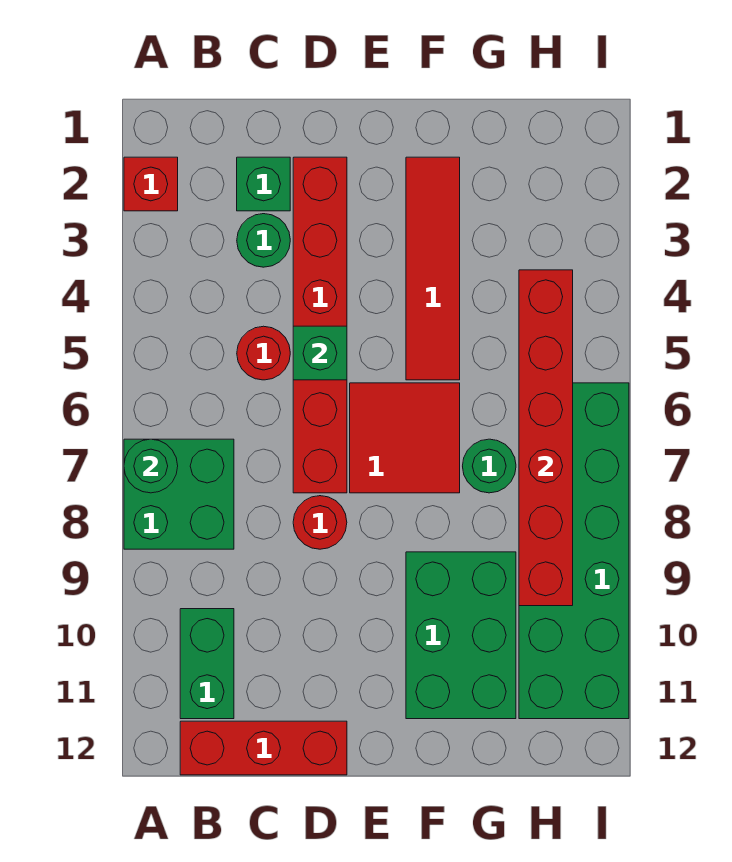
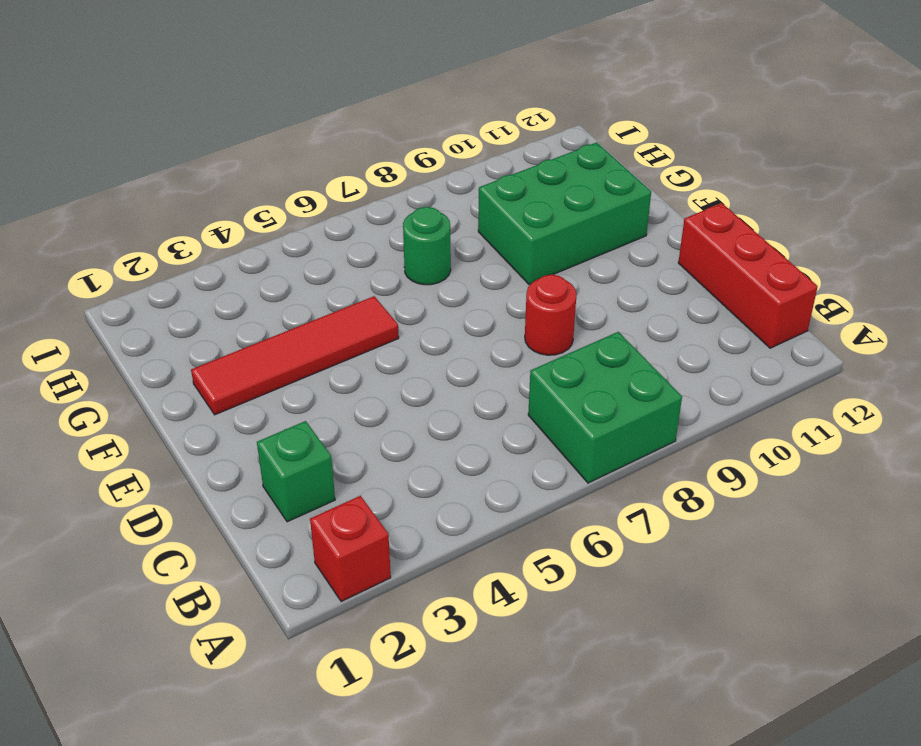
none -> green brick B10:B11 level 1
none -> green round brick C3 level 1
none -> red round brick C5 level 1

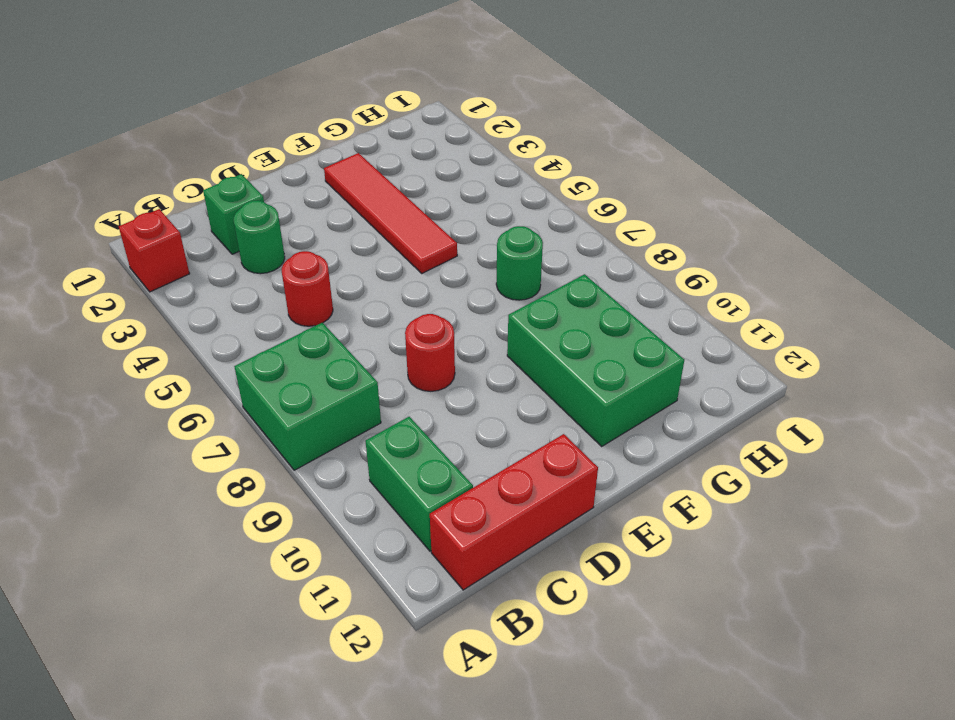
none -> red brick D2:D7 level 1
none -> red tile E6:F7 level 1
none -> green brick H6:I11 level 1

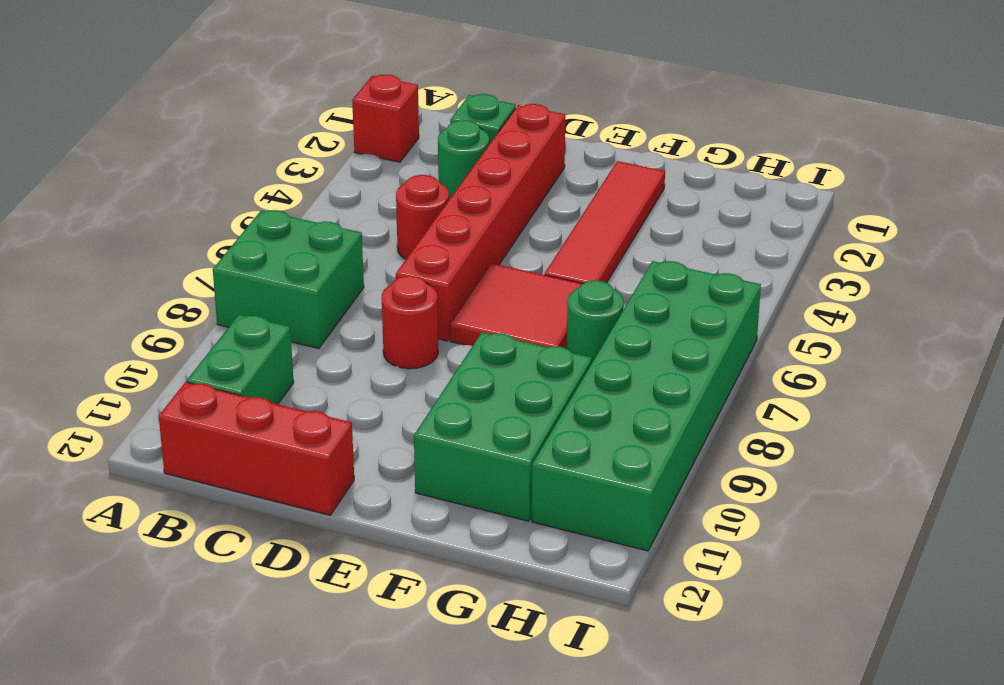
none -> green round brick A7 level 2
none -> green brick D5 level 2
none -> red brick H4:H9 level 2

